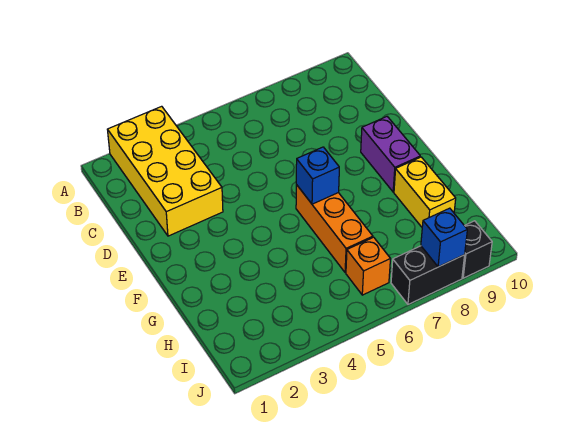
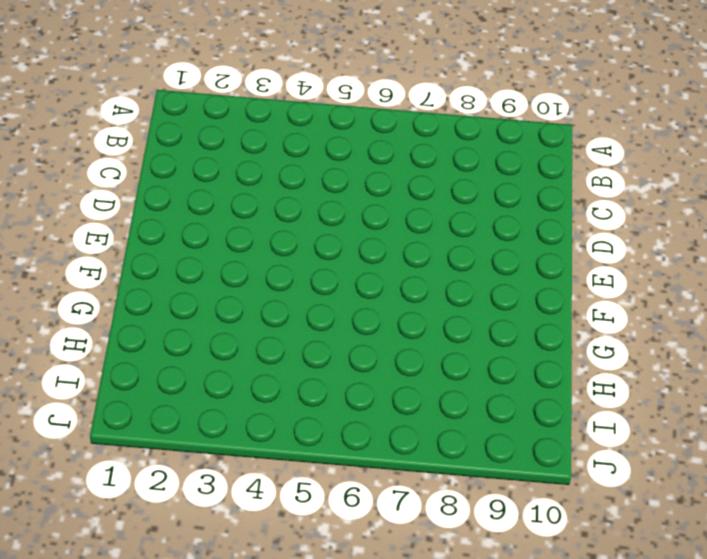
none -> yellow brick A2:D3 level 1
none -> purple brick E9:F9 level 1

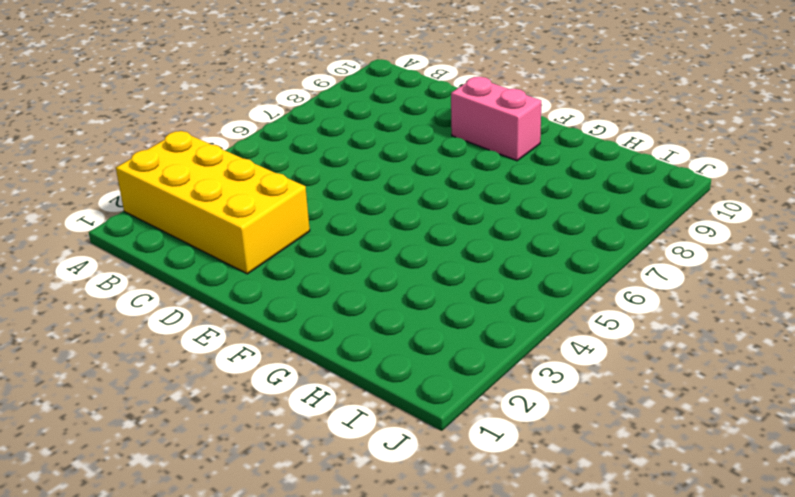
pink brick E9:F9 level 1 -> purple brick E9:F9 level 1
none -> orange brick F6:H6 level 1
none -> yellow brick G9:H9 level 1

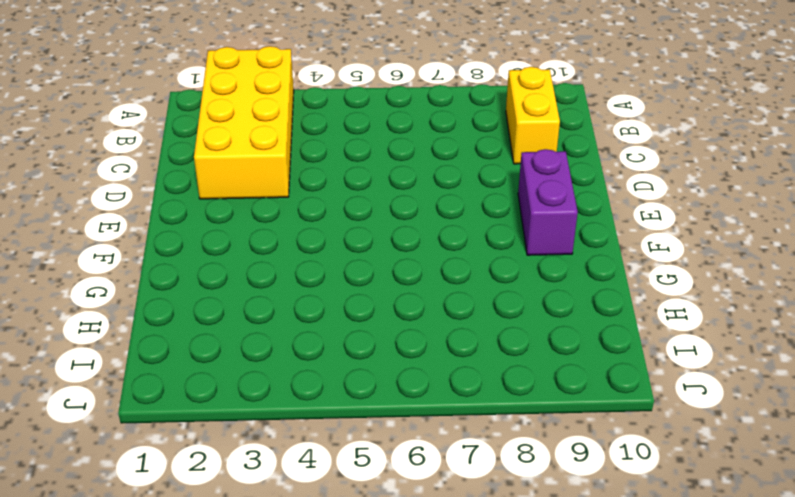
yellow brick B9:C9 level 1 -> yellow brick G9:H9 level 1
none -> orange brick F6:H6 level 1
none -> orange brick I6 level 1

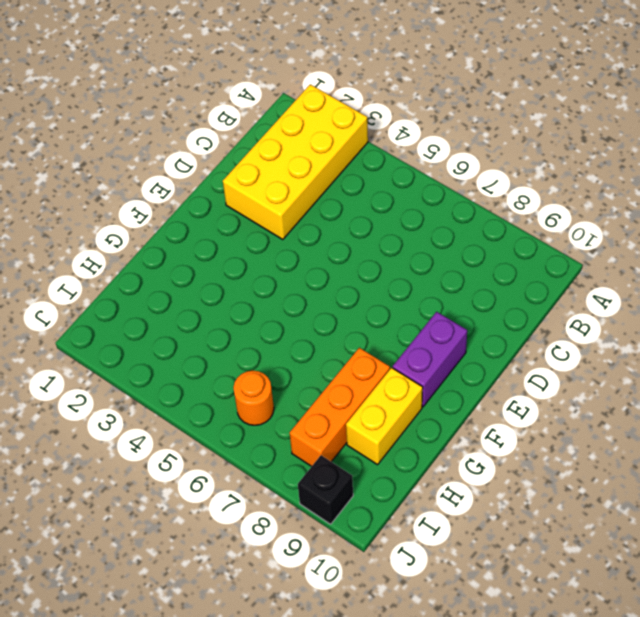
orange brick G8:I8 level 1 -> orange brick F6:H6 level 1
orange round brick I6 level 1 -> orange brick I6 level 1
none -> black brick J7:J8 level 1
none -> blue brick F6 level 2

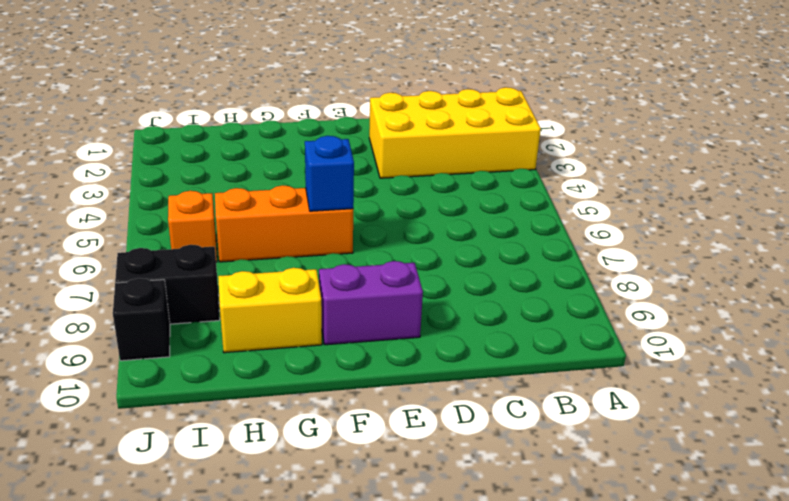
black brick I8:J8 level 1 -> black brick J7:J8 level 1
none -> blue brick J8 level 2

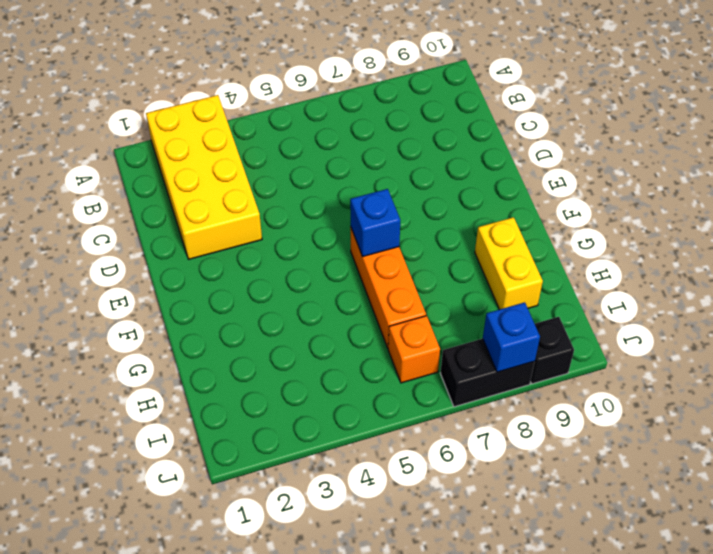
none -> purple brick E9:F9 level 1

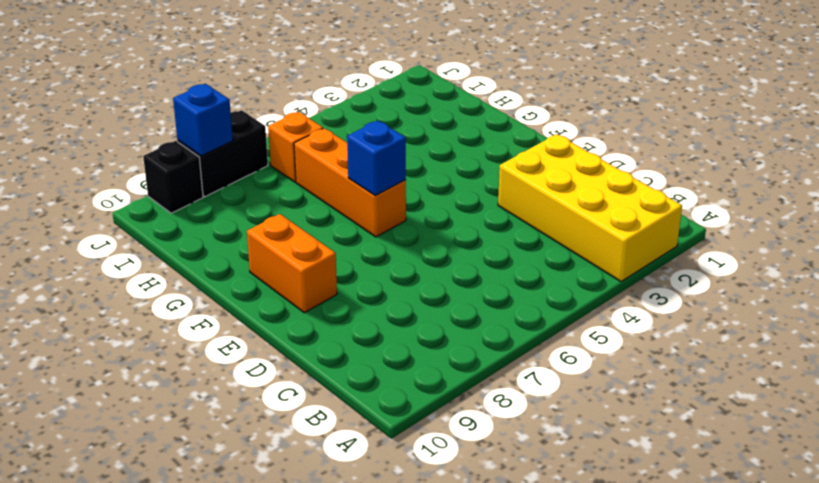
orange brick E9:F9 level 1 -> purple brick E9:F9 level 1
none -> yellow brick G9:H9 level 1

